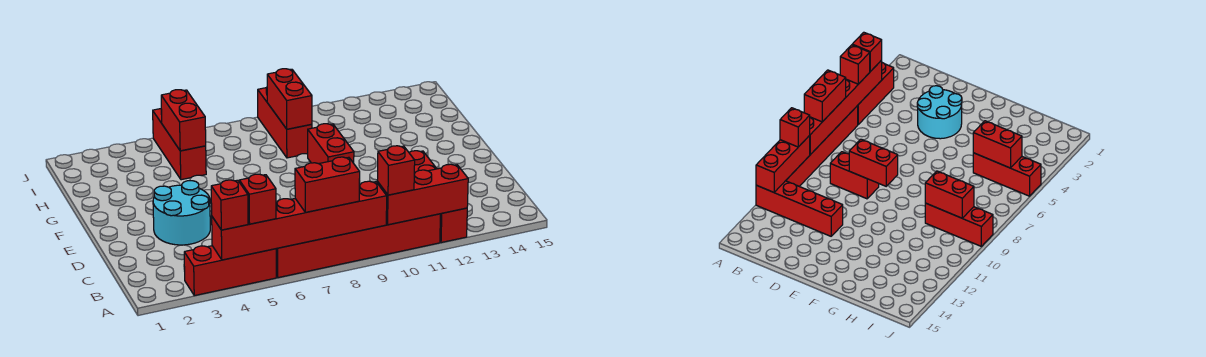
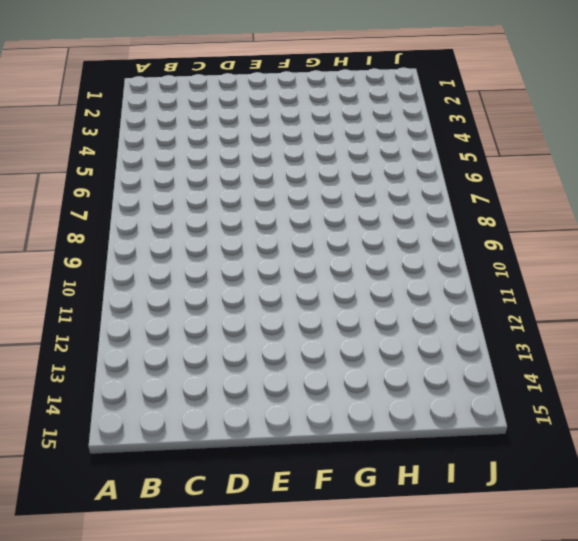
none -> red brick A3:A5 level 1
none -> red brick A6:A11 level 1
none -> red brick A12:D12 level 1

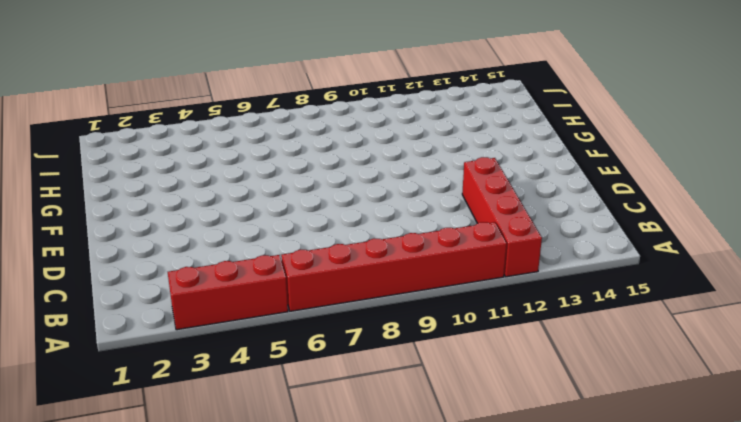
none -> red brick C9:D9 level 1
none -> cyan round brick D3:E4 level 1
none -> red brick H5:J5 level 1

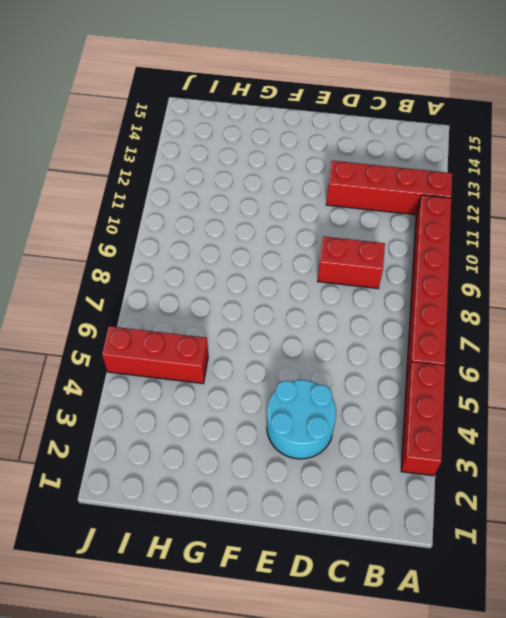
none -> red brick H9:J9 level 1
none -> red brick A4:A9 level 2
none -> red brick A10:A12 level 2

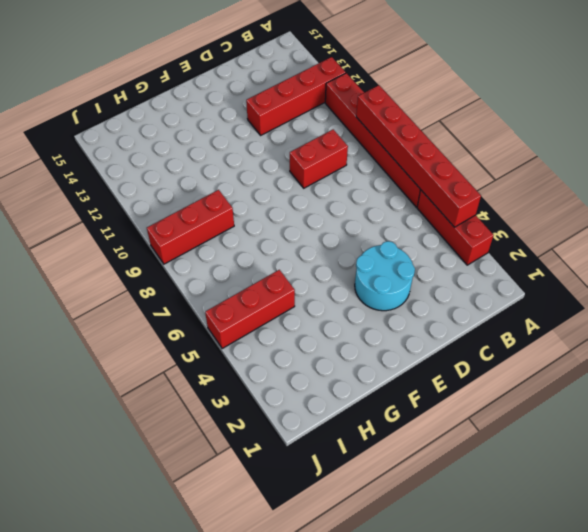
none -> red brick A10:A12 level 2
none -> red brick D9:E9 level 2
none -> red brick H5:I5 level 2

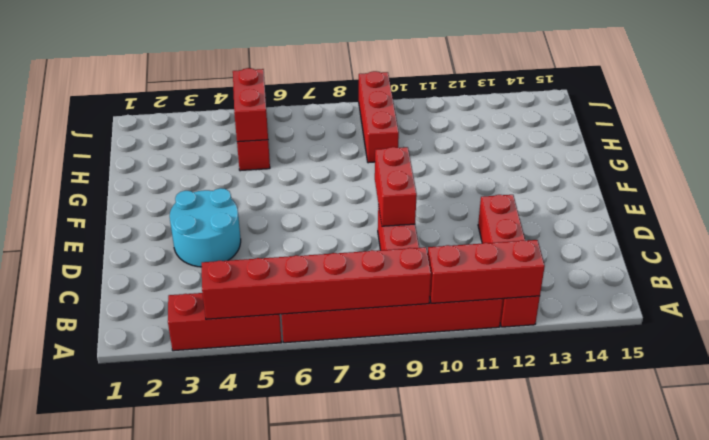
none -> red brick H9:I9 level 2
none -> red brick A4 level 3
none -> red brick A5 level 3

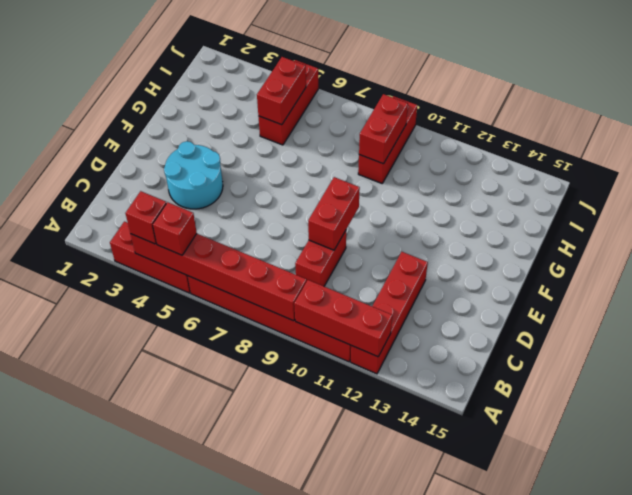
none -> red brick A7:A8 level 3
none -> red brick A10 level 3

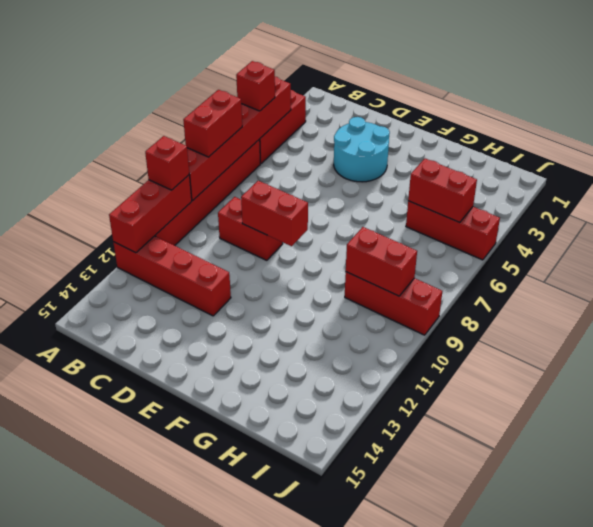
none -> red brick A4 level 3

